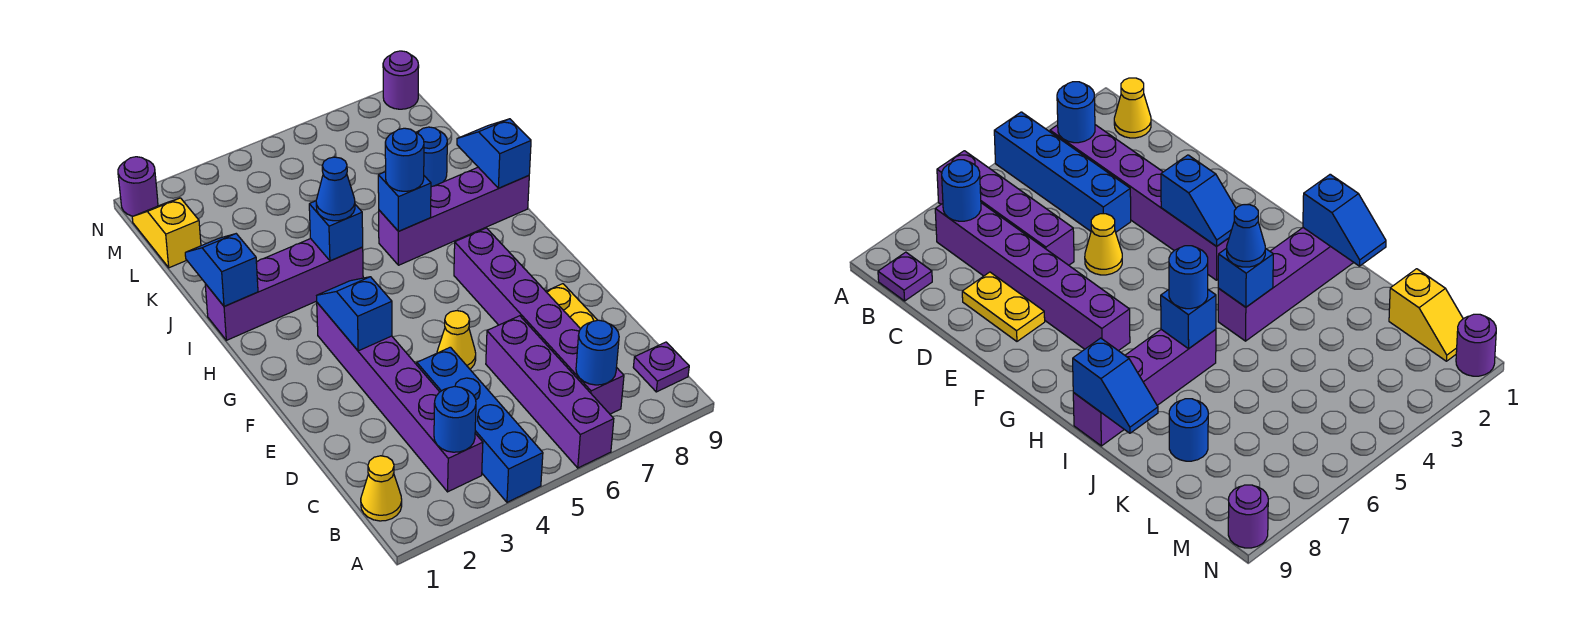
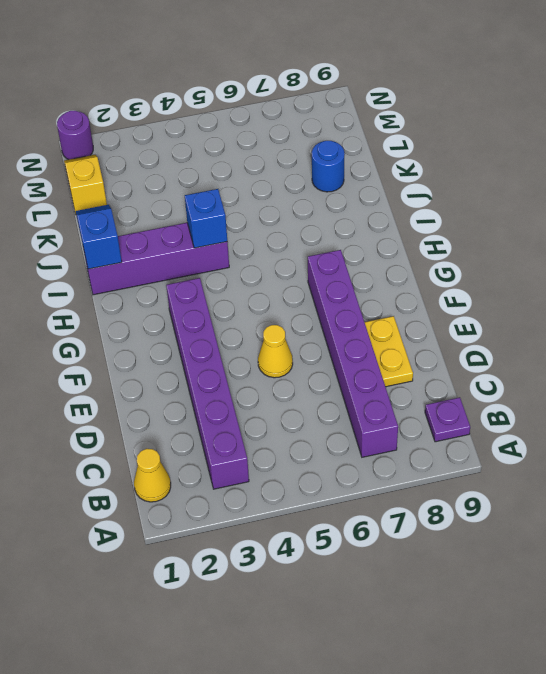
none -> blue brick A4:D4 level 1
none -> purple brick A6:D6 level 1
none -> purple brick I6:I9 level 1

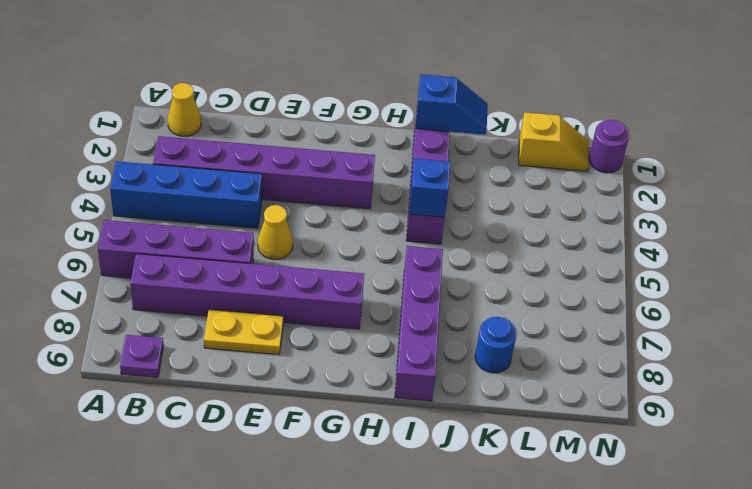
none -> purple round brick N9 level 1
none -> blue round brick B3 level 2
none -> blue round brick B7 level 2

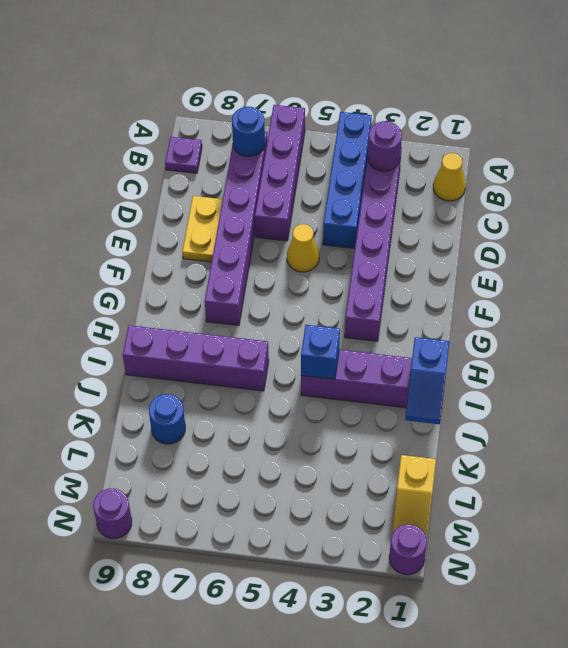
purple round brick B3 level 2 -> blue round brick B3 level 2
none -> blue slope F3:G3 level 2 top F
none -> blue brick I6 level 2
none -> blue slope I9:J9 level 2 top I

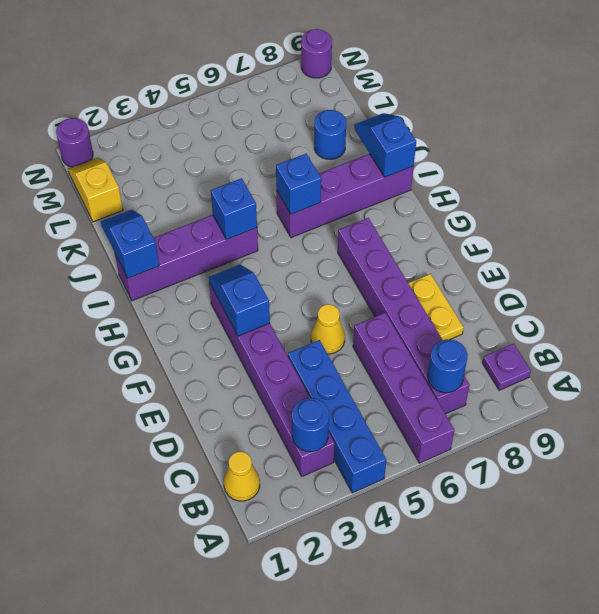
none -> blue cone I4 level 3
none -> blue round brick I6 level 3

